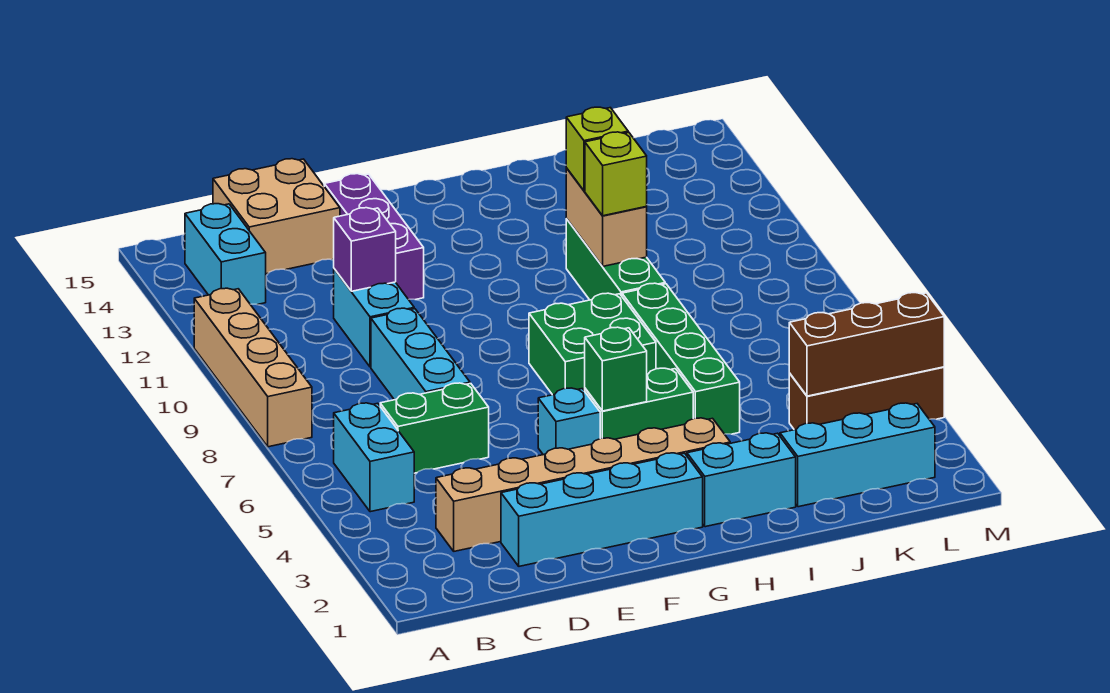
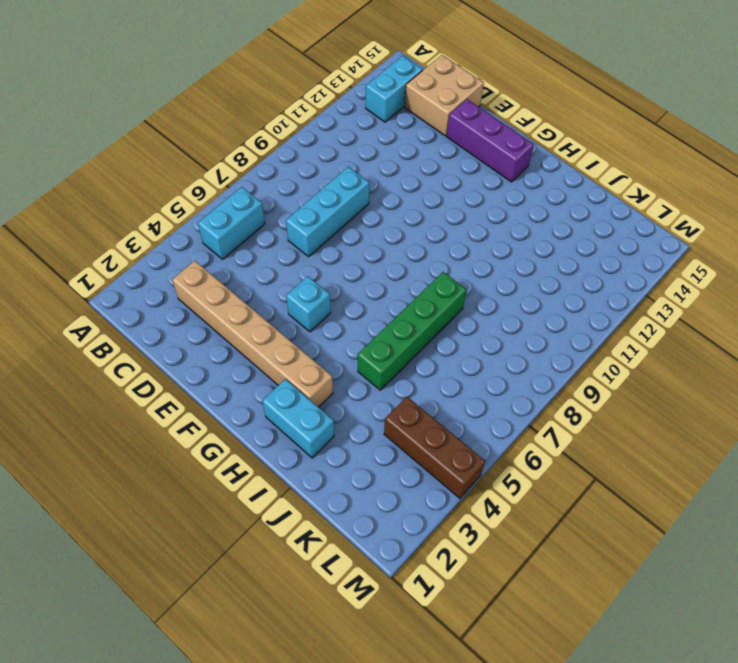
purple brick E14:G14 level 1 -> purple brick E12:E14 level 1
none -> tan brick A8:A11 level 1
none -> green brick C6:D6 level 1
none -> cyan brick D2:G2 level 1

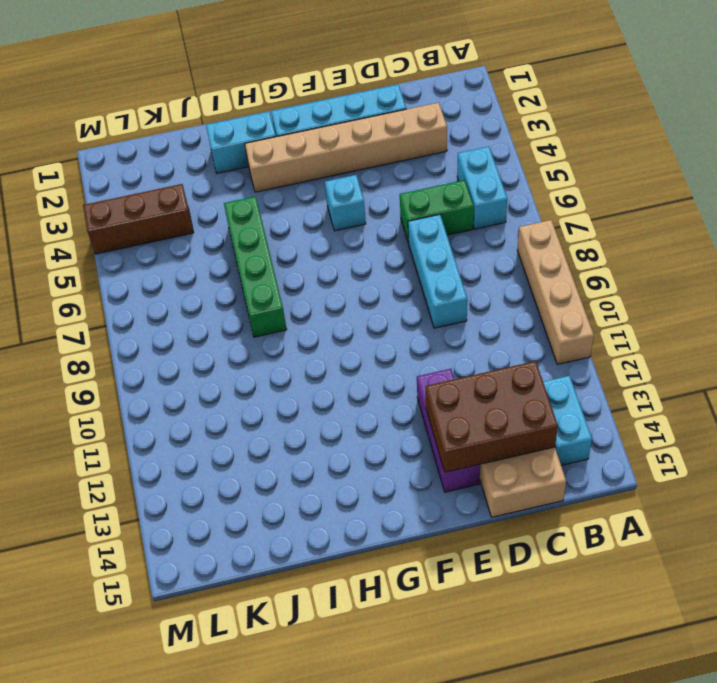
brown brick C13:E14 level 2 -> none
none -> cyan brick D10:D11 level 1
none -> green brick G5:H5 level 1
none -> green brick G7:H8 level 1

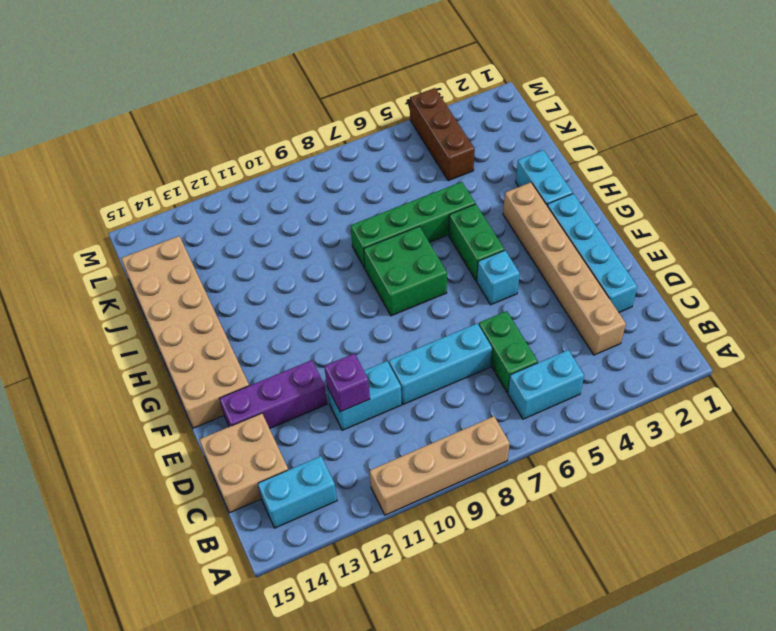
tan brick F14:K15 level 1 -> none
none -> green brick I9:I11 level 1
none -> cyan brick J2:L2 level 1
none -> green brick G5 level 2

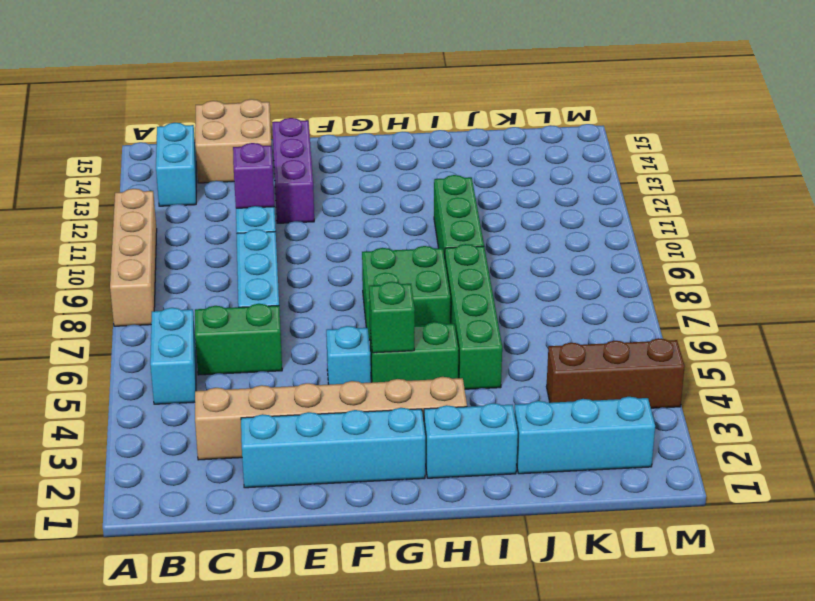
none -> tan brick I10:I11 level 2
none -> brown brick K4:M4 level 2
none -> lime brick I10 level 3

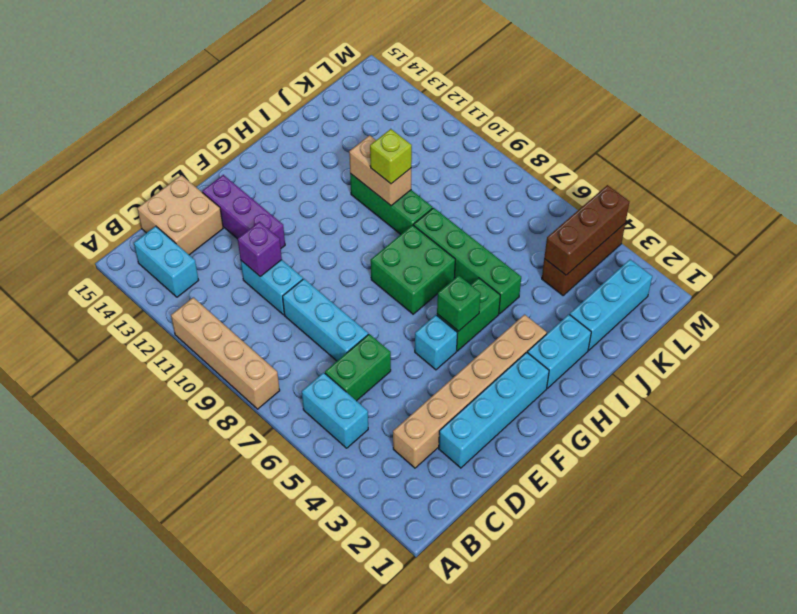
none -> lime brick I11 level 3

